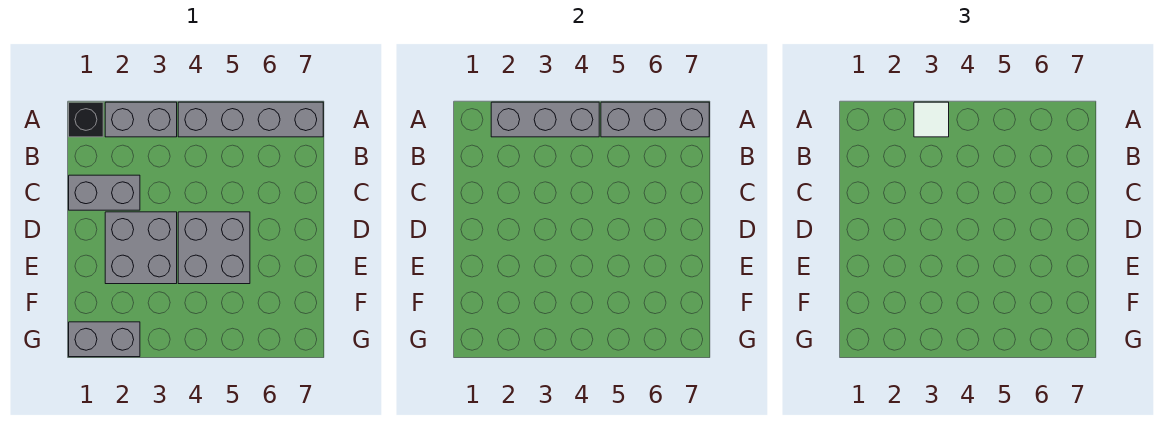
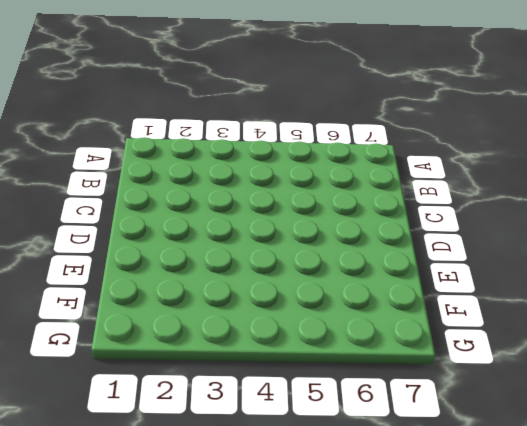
none -> black brick A1 level 1
none -> grey brick A2:A3 level 1

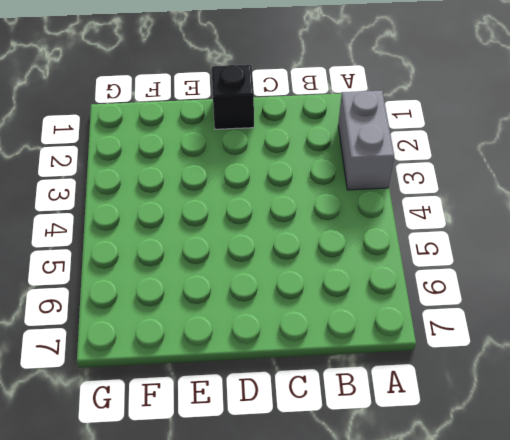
black brick D1 level 1 -> black brick A1 level 1
none -> grey brick A4:A7 level 1
none -> grey brick C1:C2 level 1

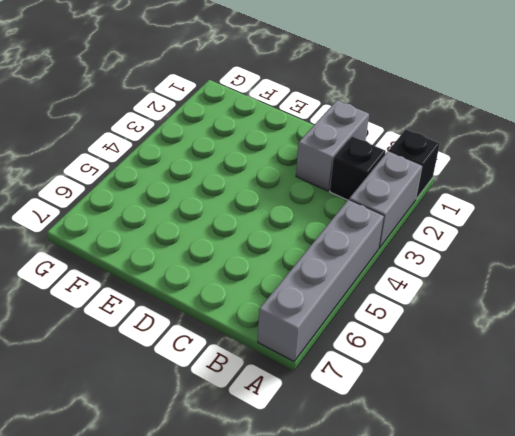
black brick B2 level 1 -> none
none -> grey brick D2:E3 level 1
none -> grey brick D4:E5 level 1

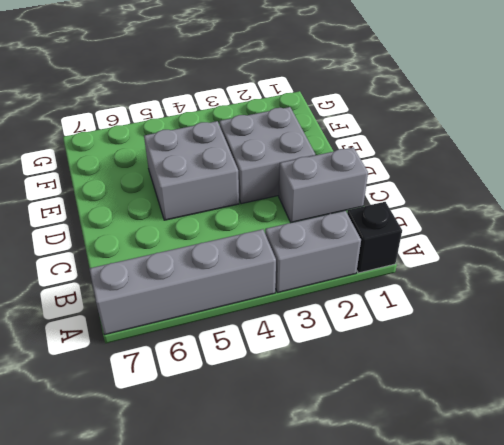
none -> grey brick G1:G2 level 1
none -> grey brick A2:A4 level 2

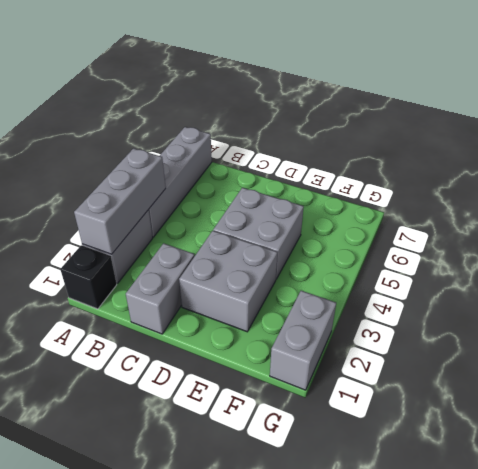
none -> grey brick A5:A7 level 2
none -> white tile A3 level 3

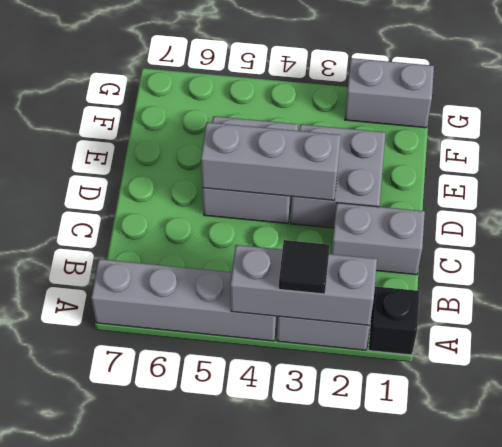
black tile A3 level 3 -> white tile A3 level 3
grey brick D3:D5 level 2 -> grey brick A5:A7 level 2

